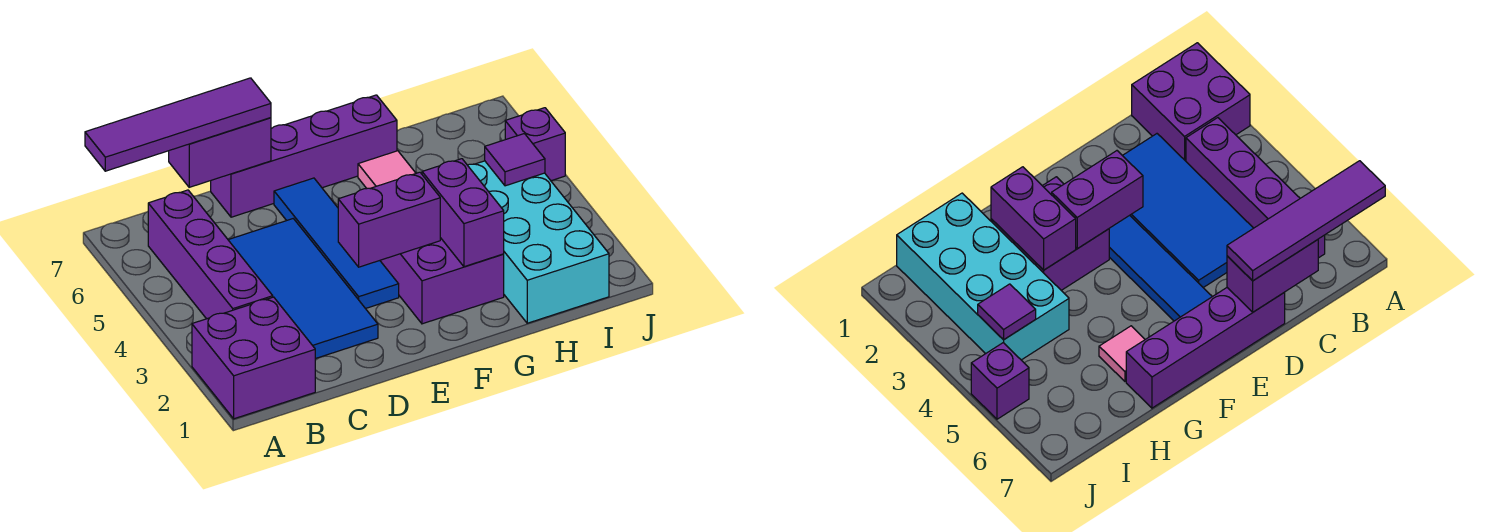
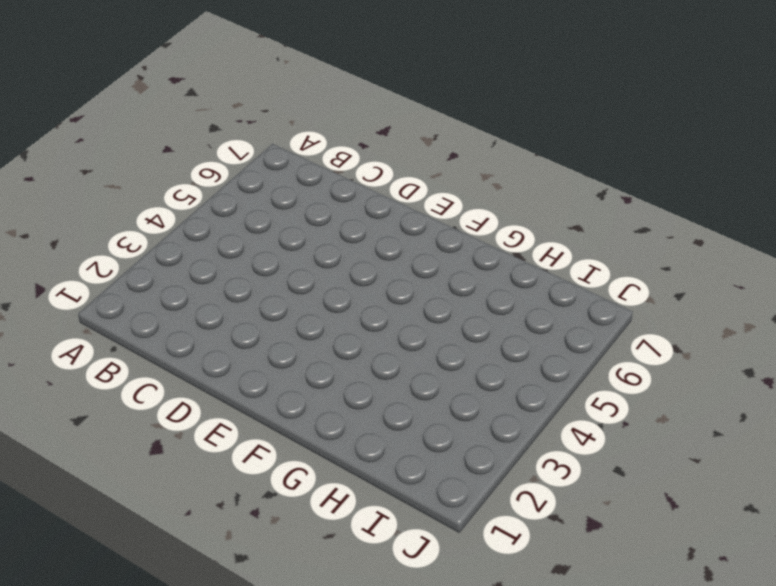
none -> purple brick A1:B2 level 1
none -> purple brick B3:B6 level 1
none -> blue tile C2:D5 level 1

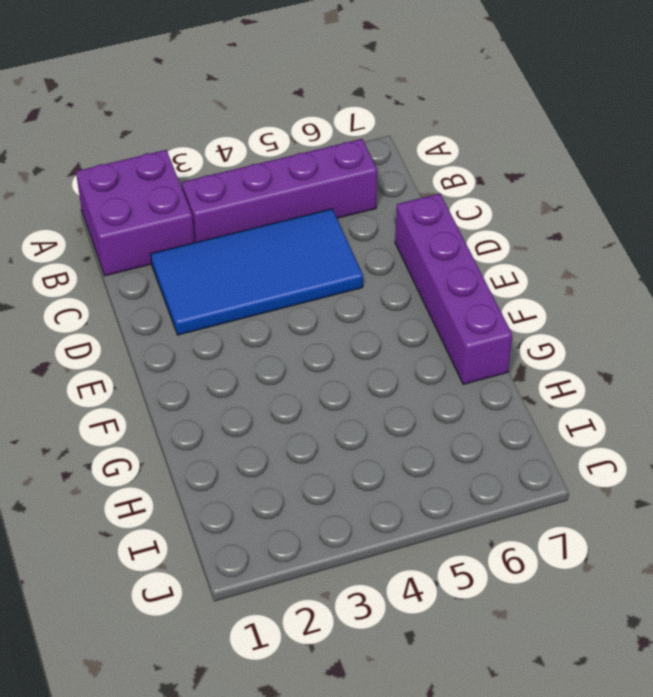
none -> blue tile E3:E6 level 1
none -> purple brick F2:G3 level 1
none -> pink tile G6 level 1

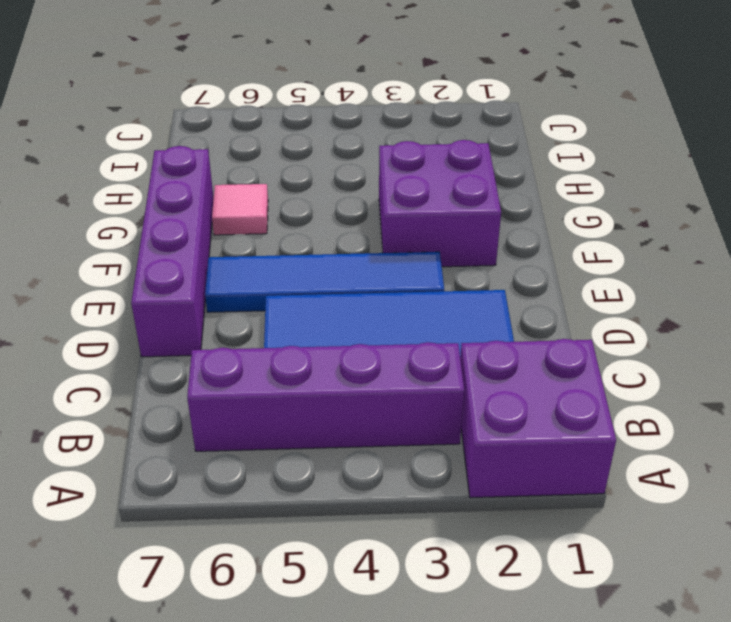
none -> cyan brick H1:I4 level 1
none -> purple brick J5 level 1
none -> purple brick C7:D7 level 2

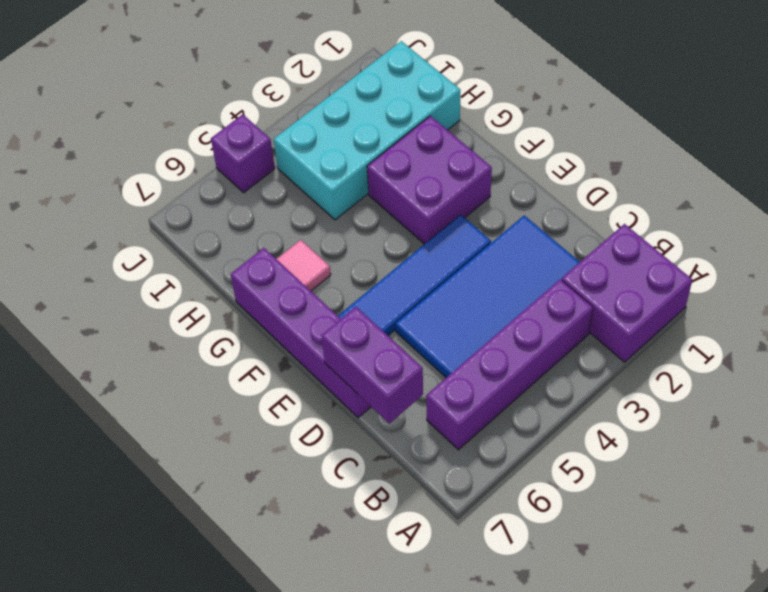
none -> purple brick E3:F3 level 2
none -> purple brick G2:G3 level 2
none -> purple tile I4 level 2

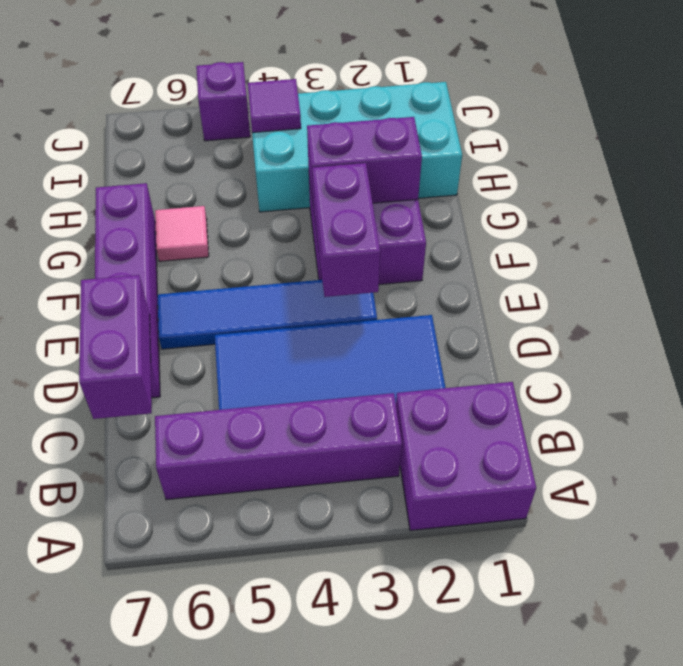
none -> purple tile A7:D7 level 3

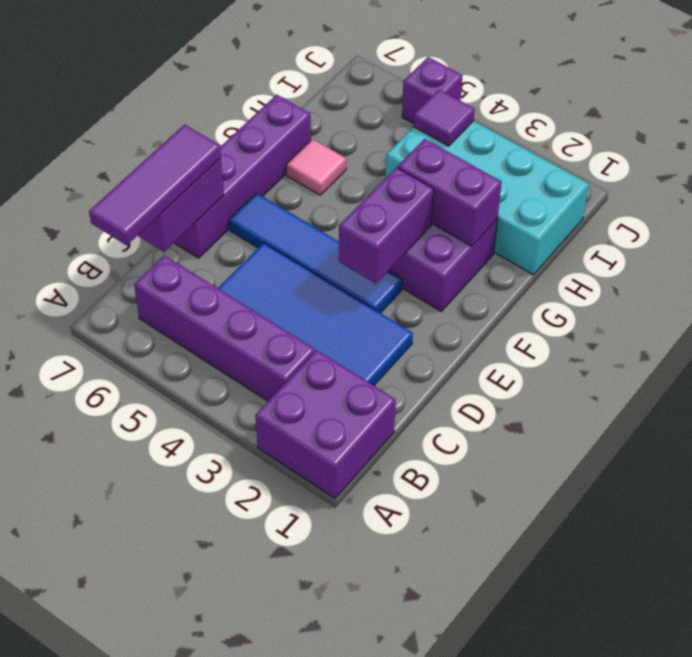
purple tile B7:D7 level 3 -> purple tile A7:D7 level 3

